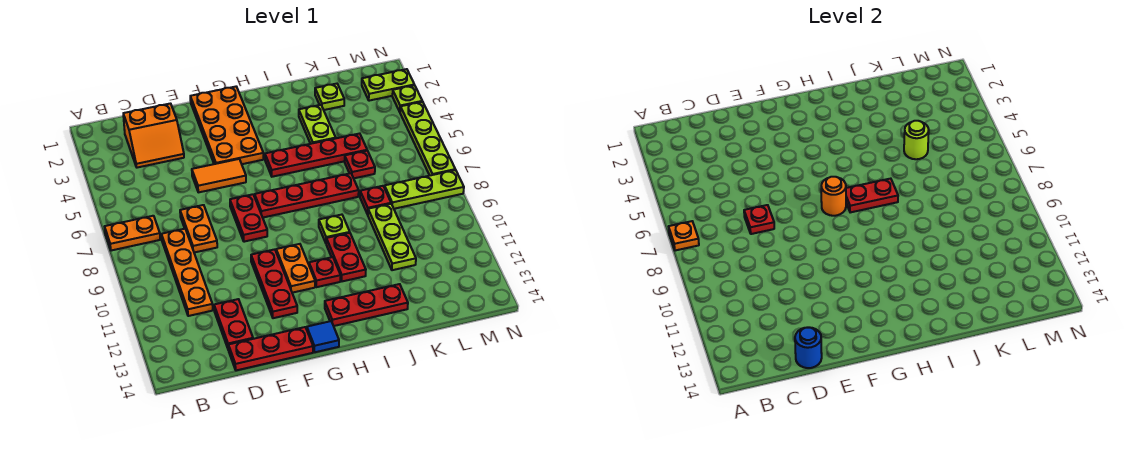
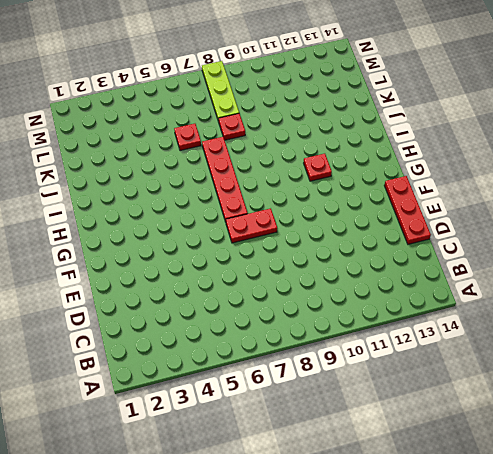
none -> orange plate A7:B7 level 1
none -> orange slope C2:D3 level 1 top 2
none -> orange plate C8:C11 level 1
none -> orange plate D7:D8 level 1

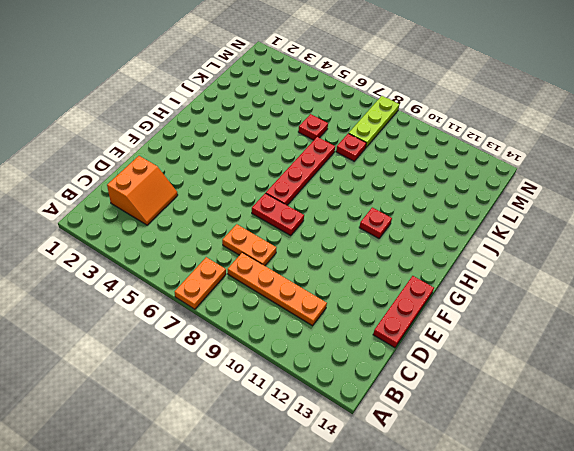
none -> red plate D12:D13 level 1
none -> orange tile E5:F5 level 1
none -> orange plate F1:G4 level 1
none -> red plate F10:F12 level 1

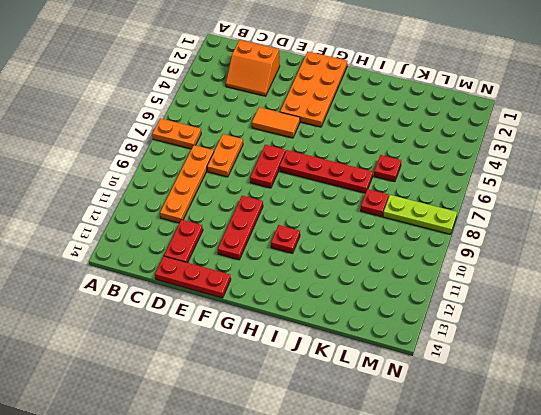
none -> orange plate G10:G11 level 1
none -> blue tile G14 level 1
none -> red plate H5:K5 level 1
none -> red plate H13:J13 level 1

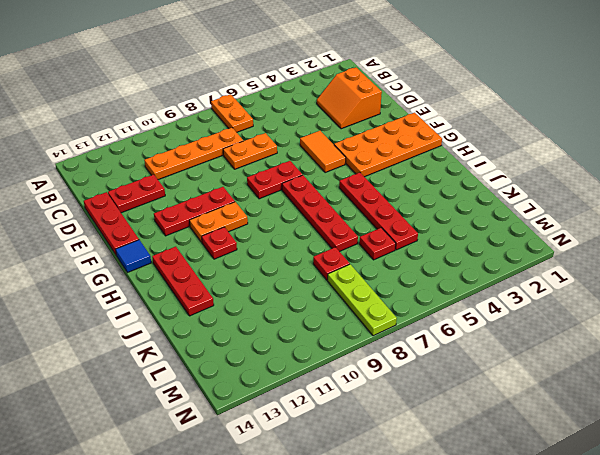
none -> lime plate I9 level 1
none -> red plate I10:I11 level 1
none -> lime plate J3:J4 level 1
none -> lime plate K2 level 1

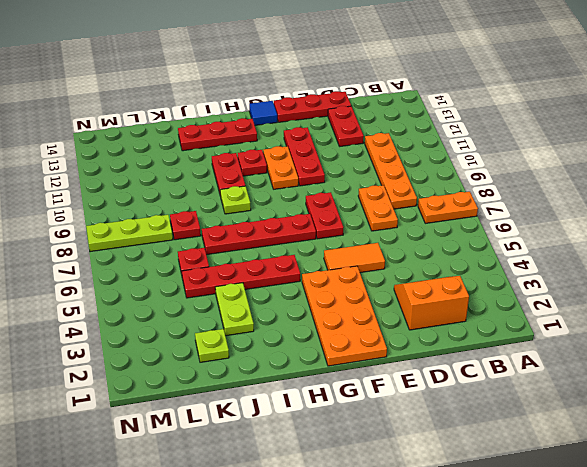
none -> lime plate K9:K11 level 1
none -> lime plate M2:N2 level 1
none -> lime plate N3 level 1
none -> lime plate N4:N7 level 1

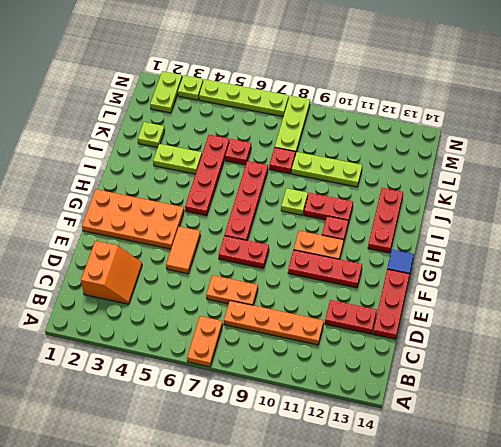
none -> orange plate A7 level 2
none -> red plate D7 level 2
none -> blue round brick D14 level 2
none -> orange round brick G7 level 2

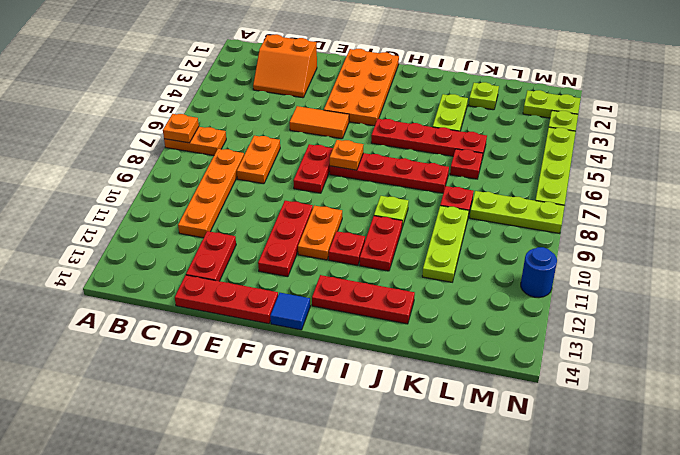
orange plate G7 level 2 -> orange round brick G7 level 2
blue round brick N11 level 1 -> blue round brick D14 level 2
none -> red plate D7 level 2
none -> red plate H7:I7 level 2
none -> lime round brick K5 level 2

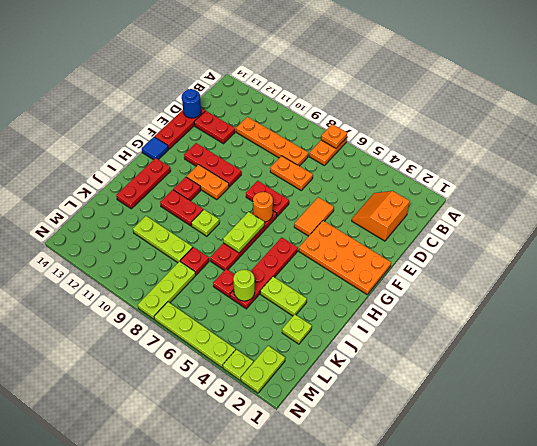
lime plate H7:I7 level 2 -> red plate H7:I7 level 2
none -> red plate D7 level 2

